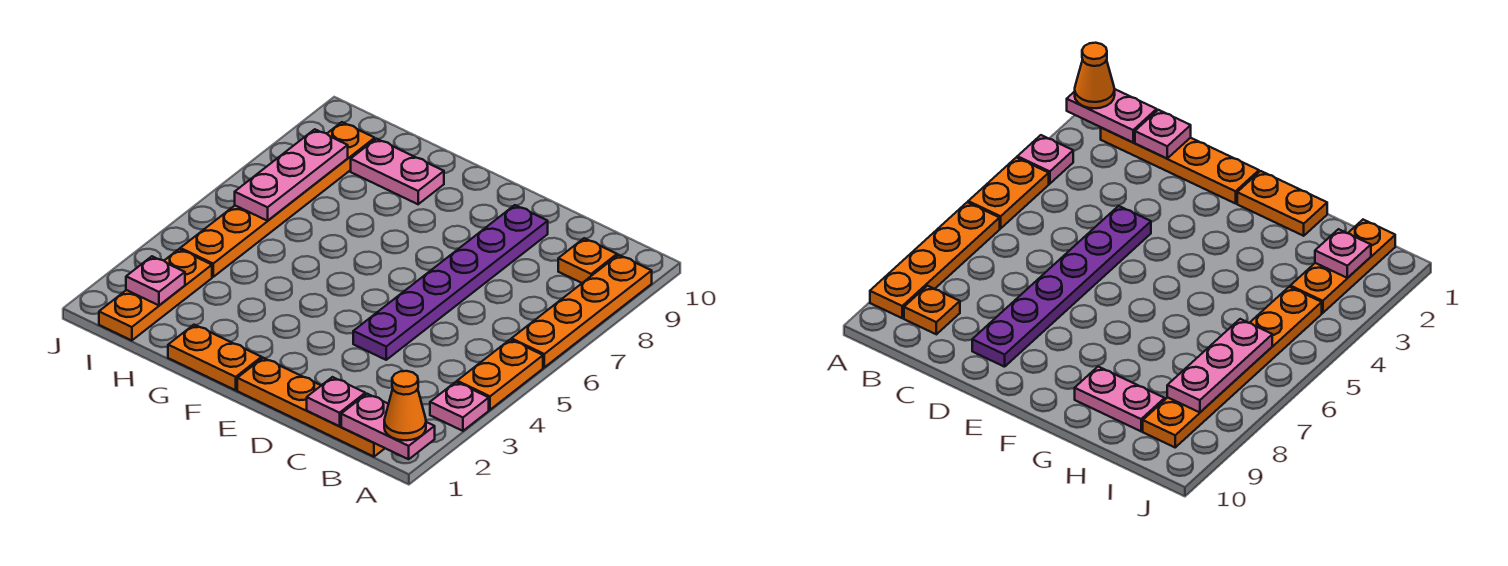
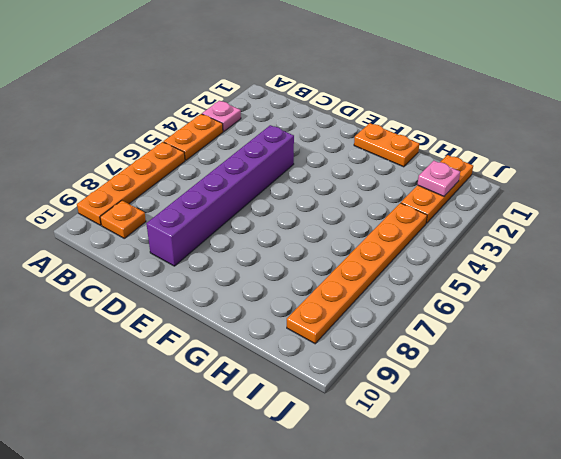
purple brick D4:D9 level 1 -> purple plate D4:D9 level 1
none -> orange plate B1:E1 level 1
none -> pink plate G9:H9 level 1
none -> pink plate A1:B1 level 2

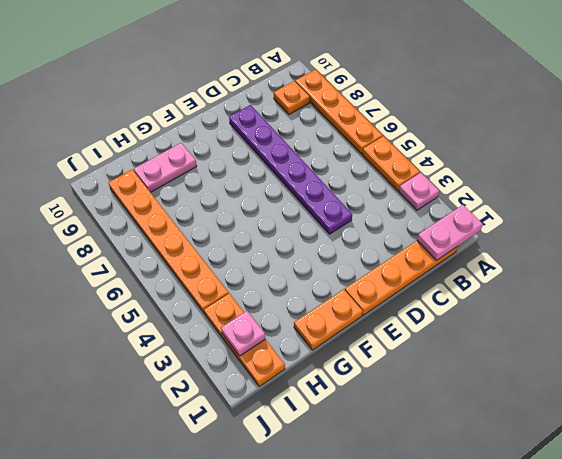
none -> pink plate C1 level 2
none -> pink plate I6:I8 level 2
none -> orange cone A1 level 3

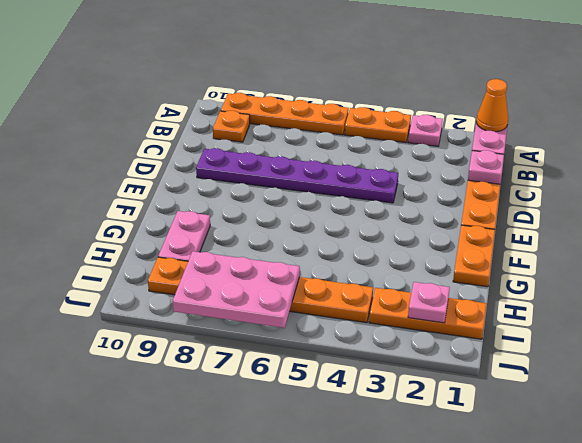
pink plate I6:J8 level 2 -> pink plate I6:I8 level 2

